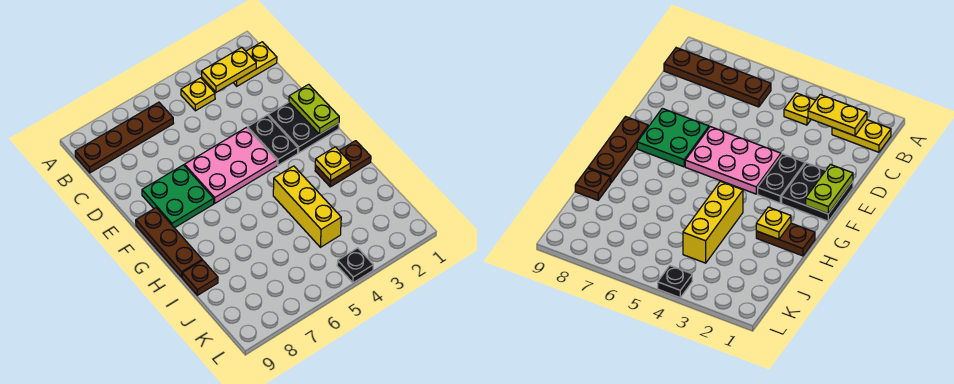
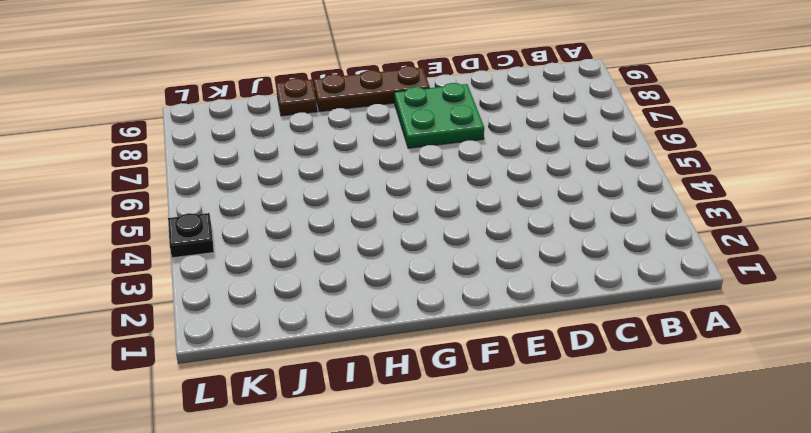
none -> yellow plate B1:B2 level 1
none -> yellow plate B4 level 1
none -> brown plate B6:B9 level 1

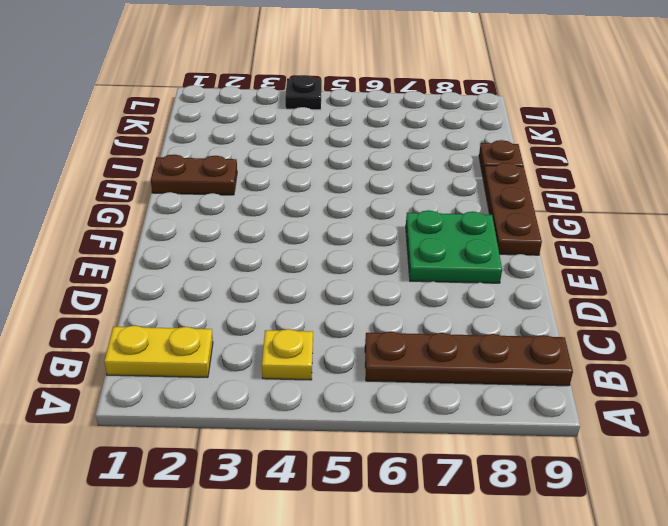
none -> black plate E1:F2 level 1
none -> black plate E3:F3 level 1
none -> pink plate E4:F6 level 1

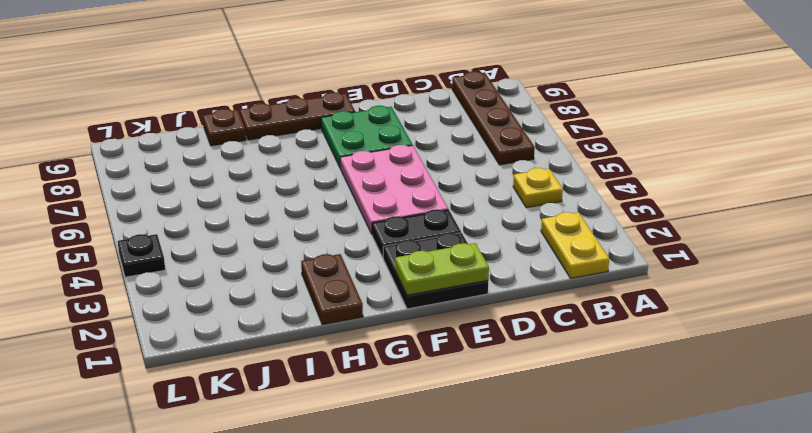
none -> yellow brick H4:J4 level 1
none -> yellow plate B2:B3 level 2
none -> yellow plate H2 level 2

